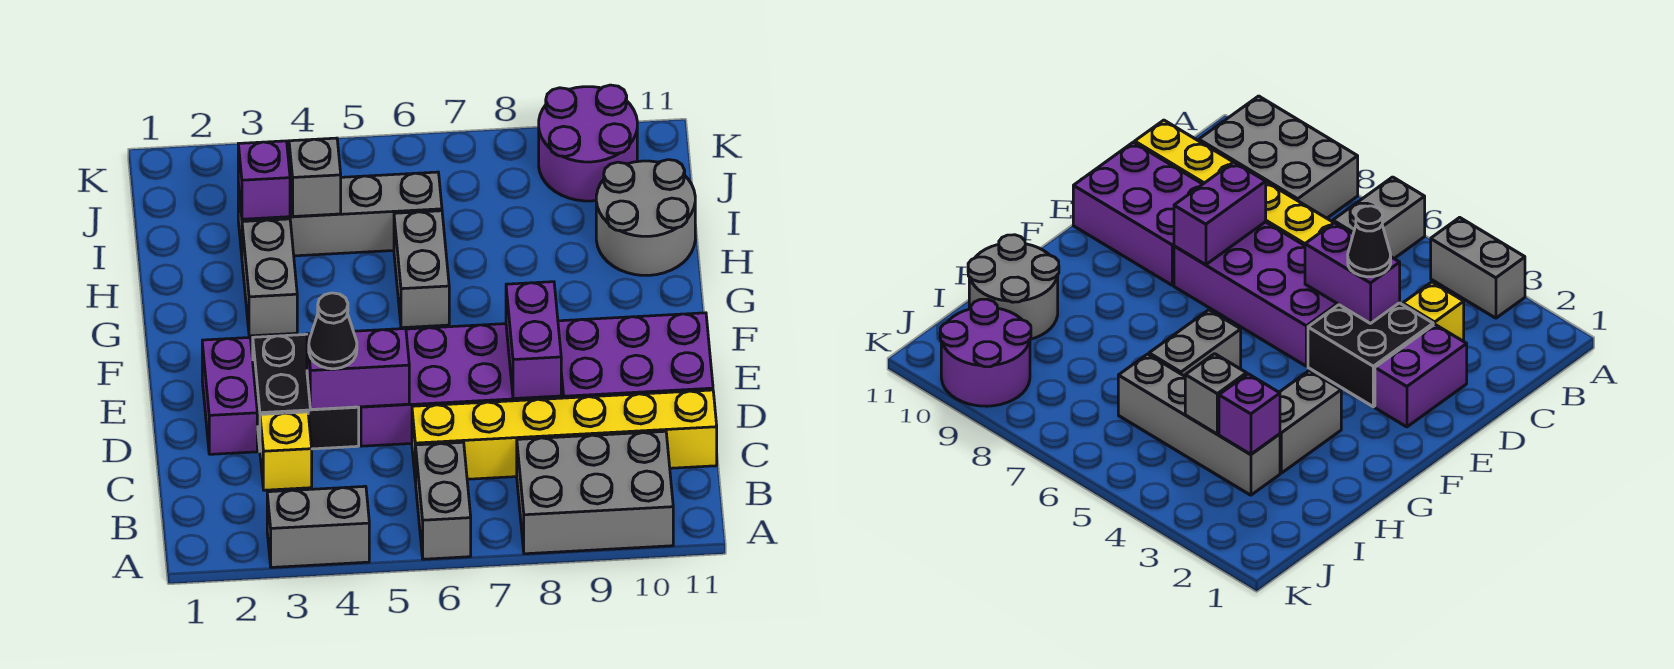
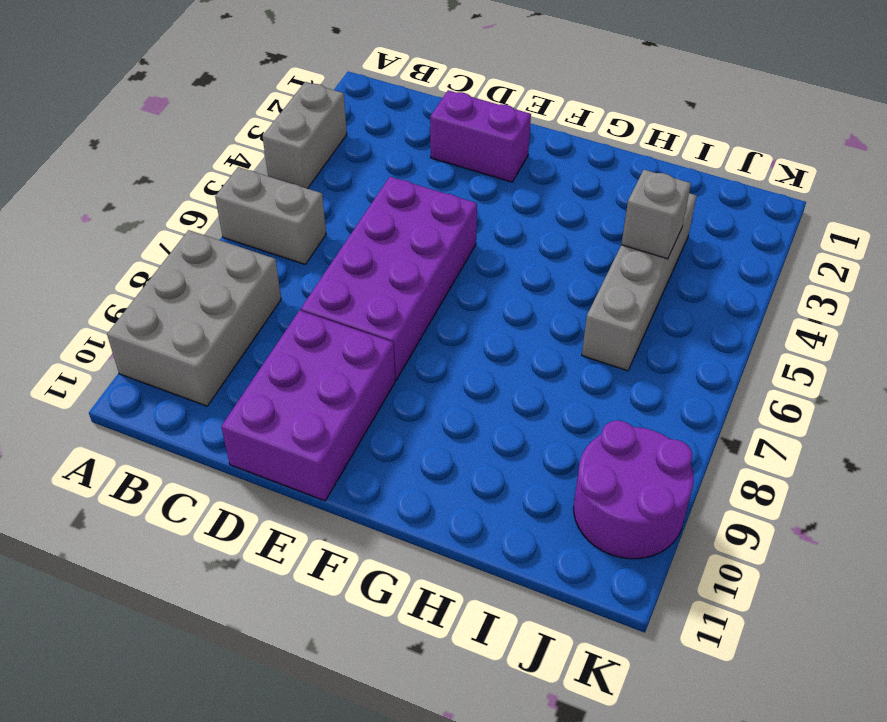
none -> yellow brick C3 level 1
none -> yellow brick C6:C11 level 1
none -> black brick D3:E4 level 1

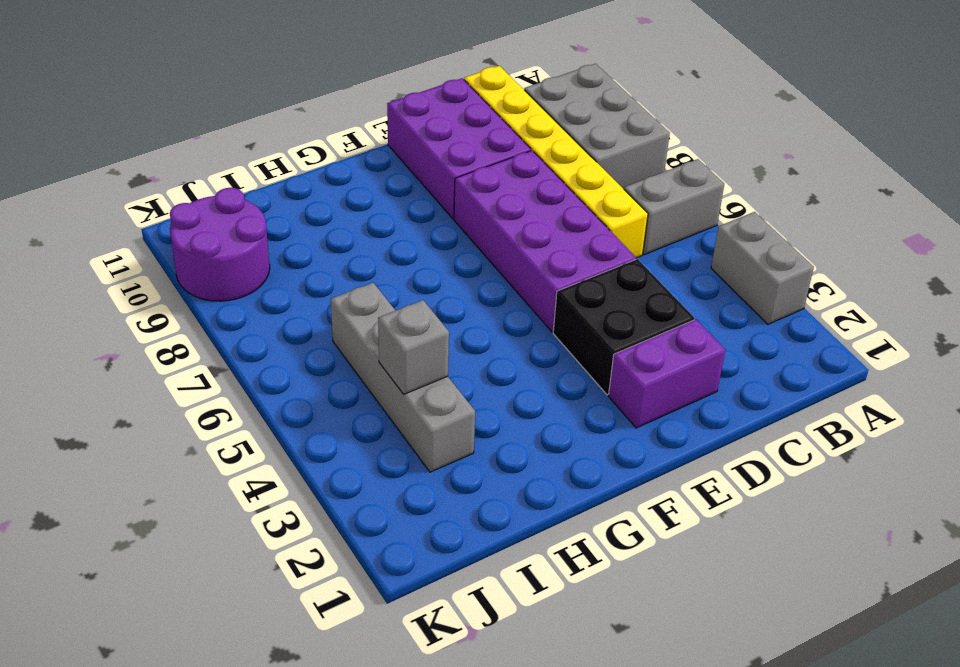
none -> yellow brick C3 level 1
none -> grey brick G3:H3 level 1
none -> grey brick G6:H6 level 1

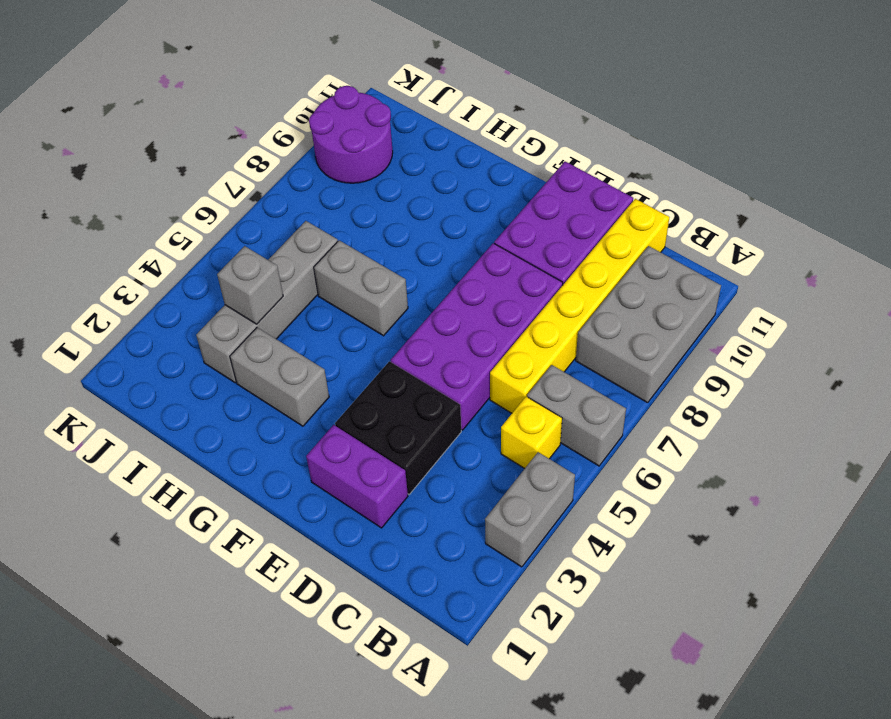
yellow brick B5 level 1 -> yellow brick C3 level 1
none -> grey round brick H10:I11 level 1
none -> purple brick D4:D5 level 2
none -> purple brick D8:E8 level 2

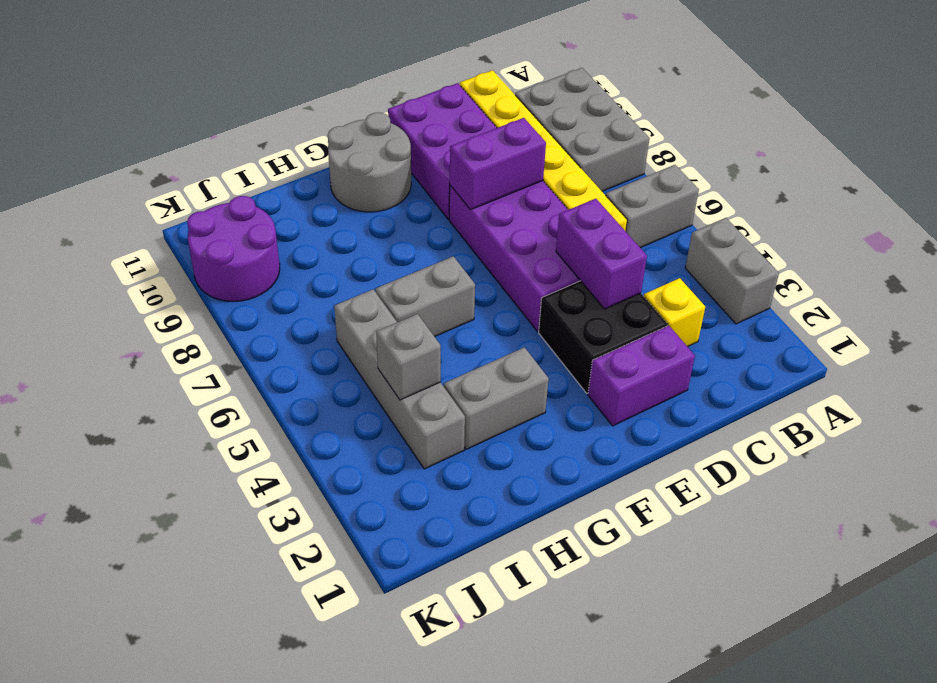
grey round brick F10:G11 level 1 -> grey round brick H10:I11 level 1
none -> purple brick I3 level 2
none -> black cone D4 level 3

